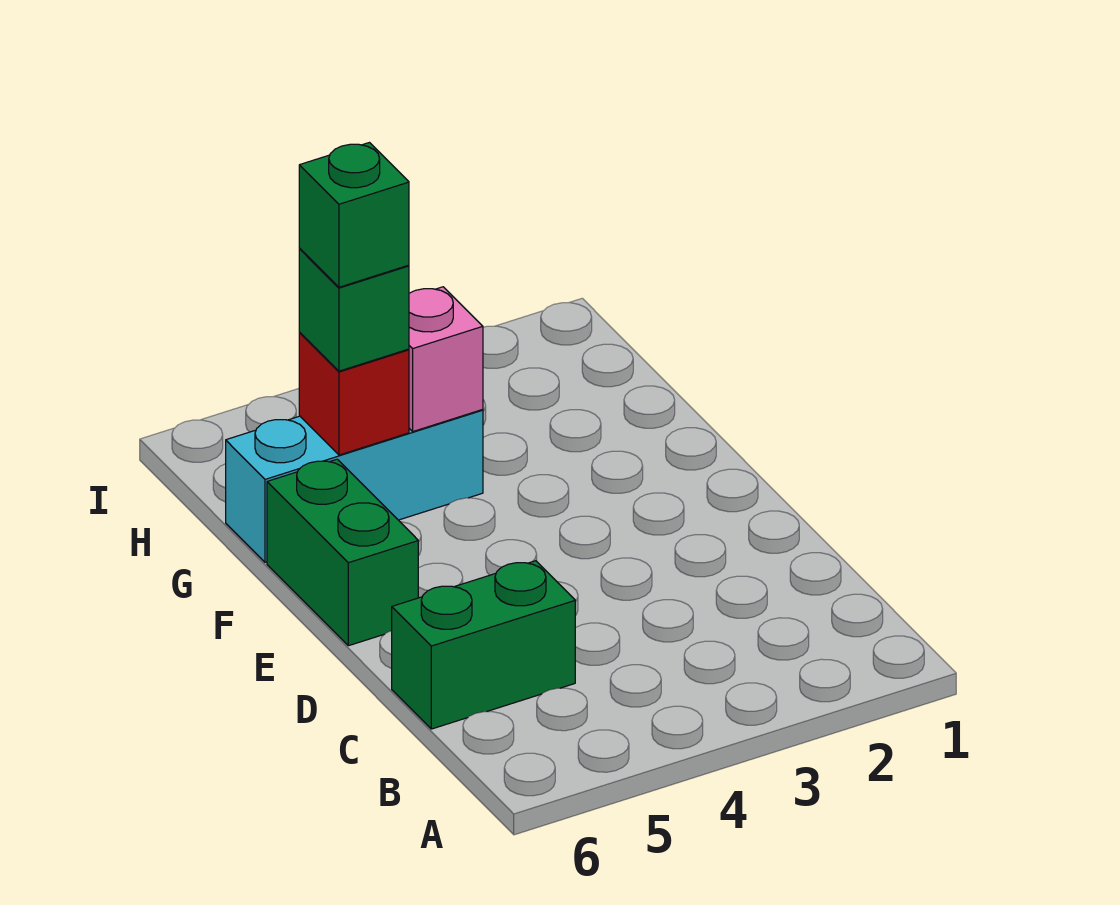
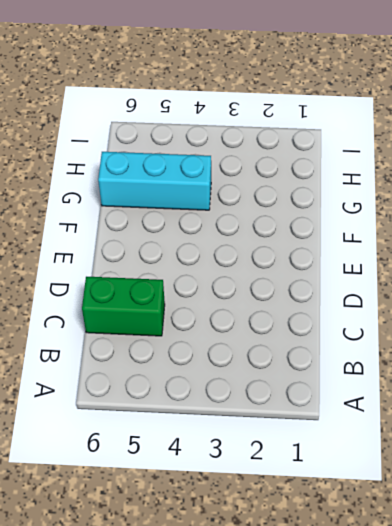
none -> green brick E6:F6 level 1
none -> pink brick G4 level 2

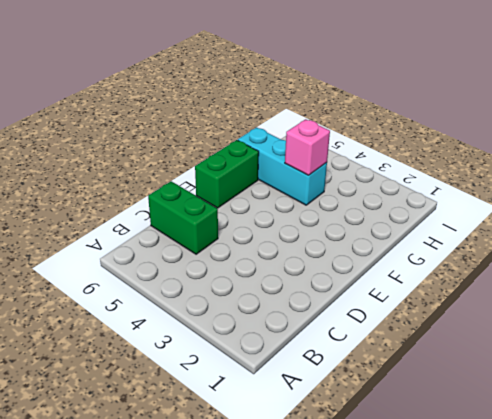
none -> red brick G5 level 2
none -> green brick G5 level 3

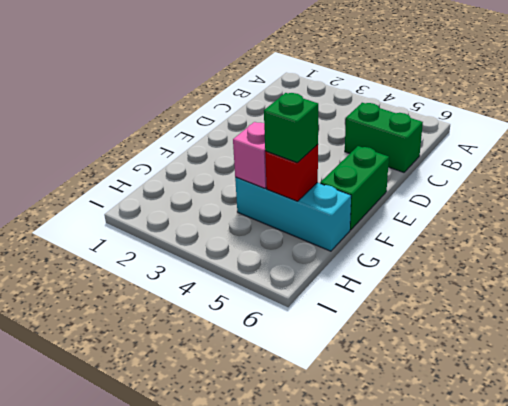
none -> green brick G5 level 4

